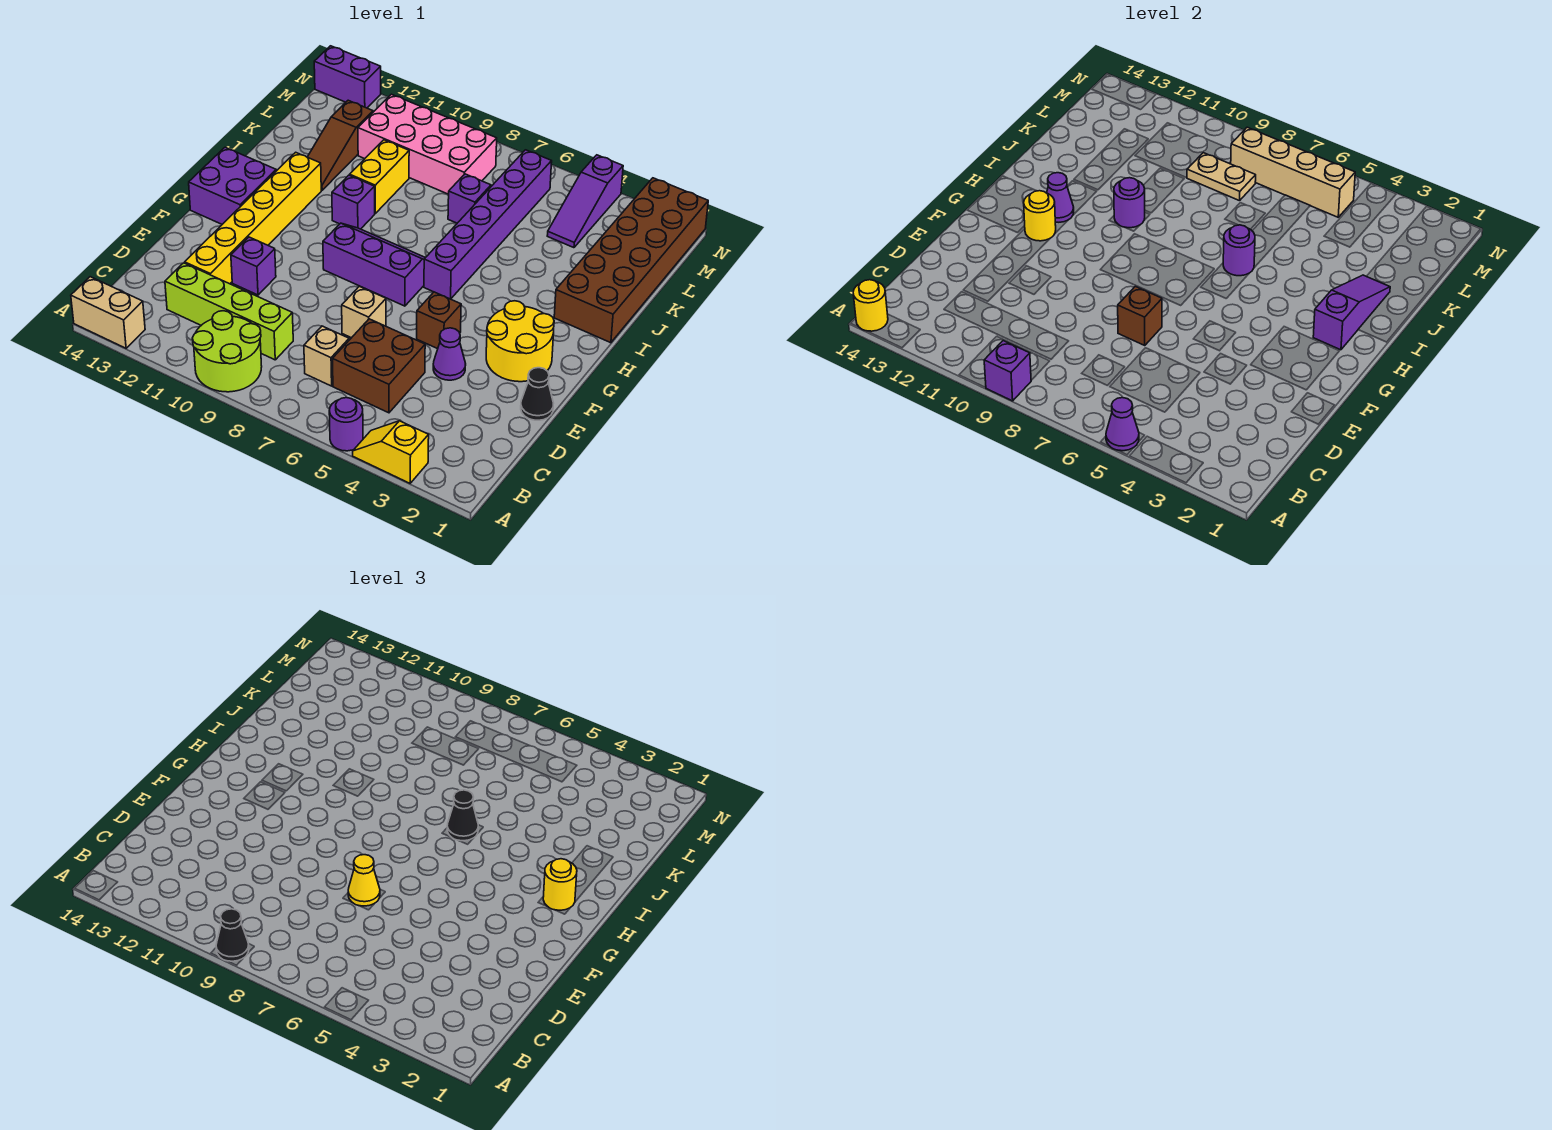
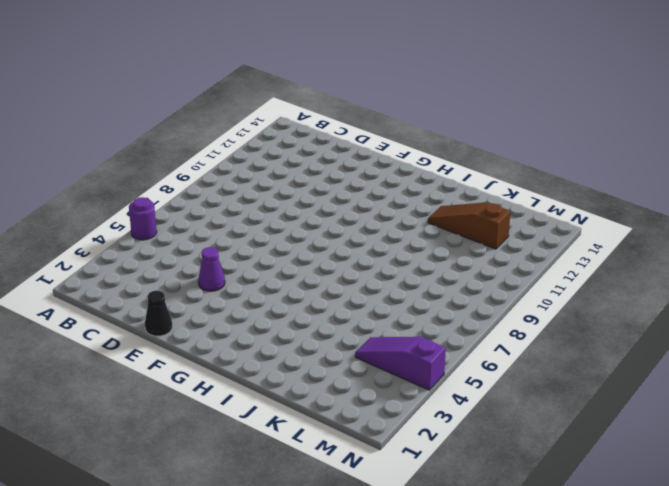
none -> yellow slope A3:A4 level 1 top 3
none -> lime round brick A9:B10 level 1
none -> tan brick A13:A14 level 1
none -> brown brick C5:D6 level 1

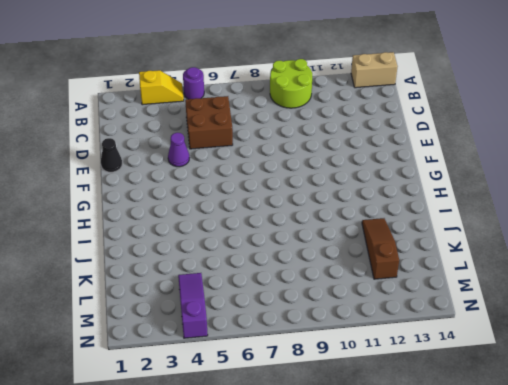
none -> tan brick C7 level 1
none -> lime brick C9:C12 level 1
none -> yellow brick D12:I12 level 1
none -> tan brick E7 level 1

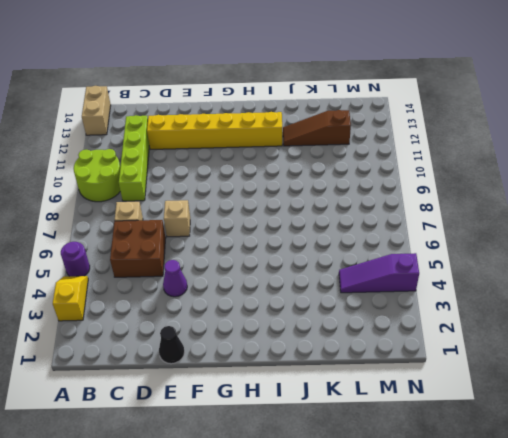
none -> purple brick E11 level 1
none -> yellow round brick F2:G3 level 1
none -> brown brick F5 level 1
none -> purple slope G7:H9 level 1 top G

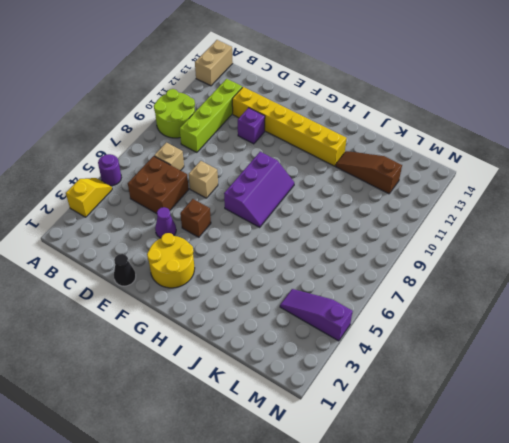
none -> purple brick G13:H14 level 1
none -> purple brick H6:M6 level 1
none -> brown brick I1:N2 level 1
none -> purple brick I10 level 1

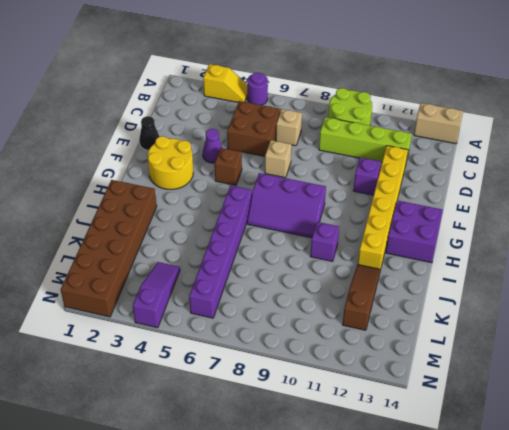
none -> yellow brick J10:K10 level 1
none -> purple brick K7 level 1
none -> pink brick L8:M11 level 1
none -> purple brick N13:N14 level 1

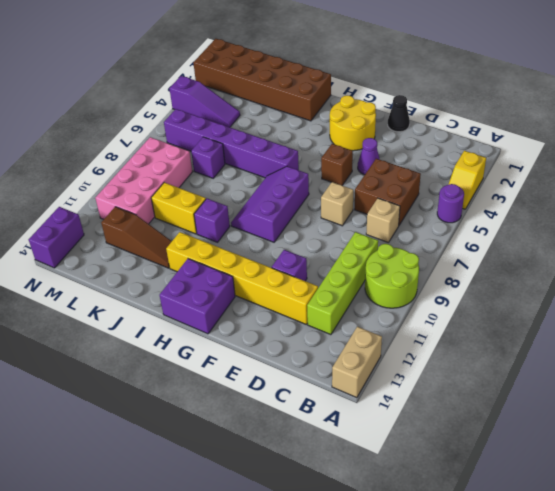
none -> purple cone A5 level 2
none -> purple brick A9 level 2
none -> yellow round brick A14 level 2
none -> brown brick E7 level 2

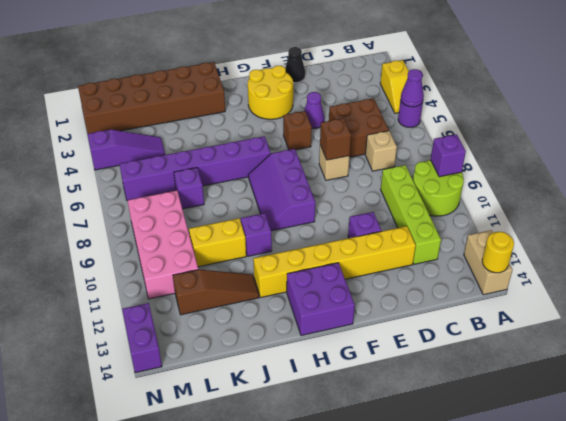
none -> yellow round brick G12 level 2
none -> purple slope H2:J2 level 2 top H
none -> purple cone H12 level 2
none -> purple round brick I6 level 2

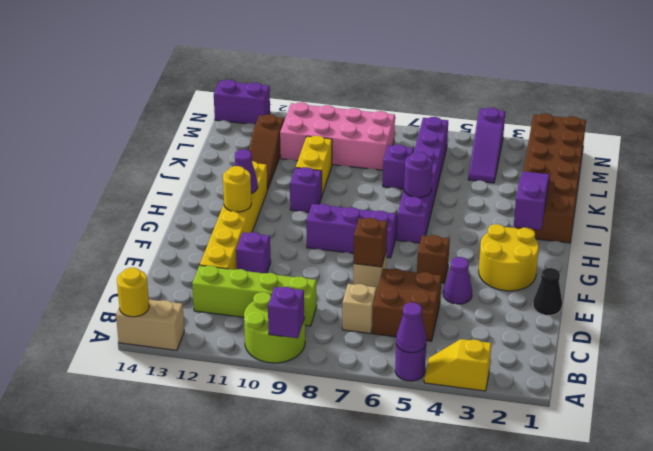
none -> purple brick G13:H14 level 1
none -> purple round brick I10 level 2
none -> tan plate L8:L9 level 2
none -> tan brick M5:M8 level 2

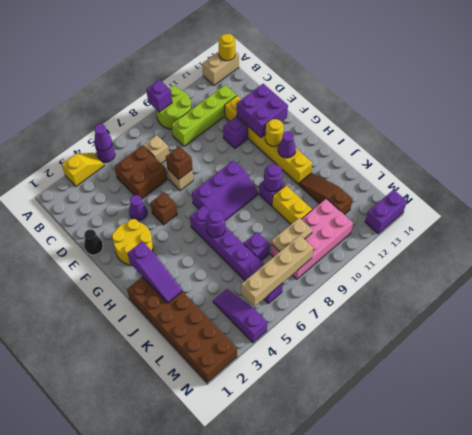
purple brick E12:F13 level 2 -> purple brick G13:H14 level 1
none -> black cone A9 level 3
none -> yellow cone E7 level 3
none -> yellow round brick H2 level 3
none -> black cone I6 level 3

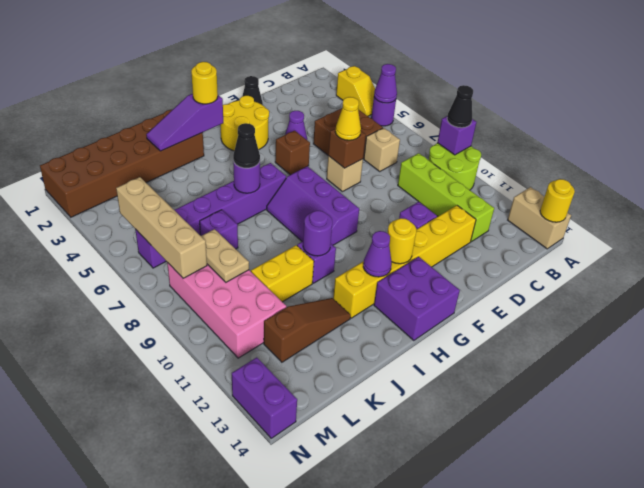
none -> purple slope L4:N4 level 1 top N

